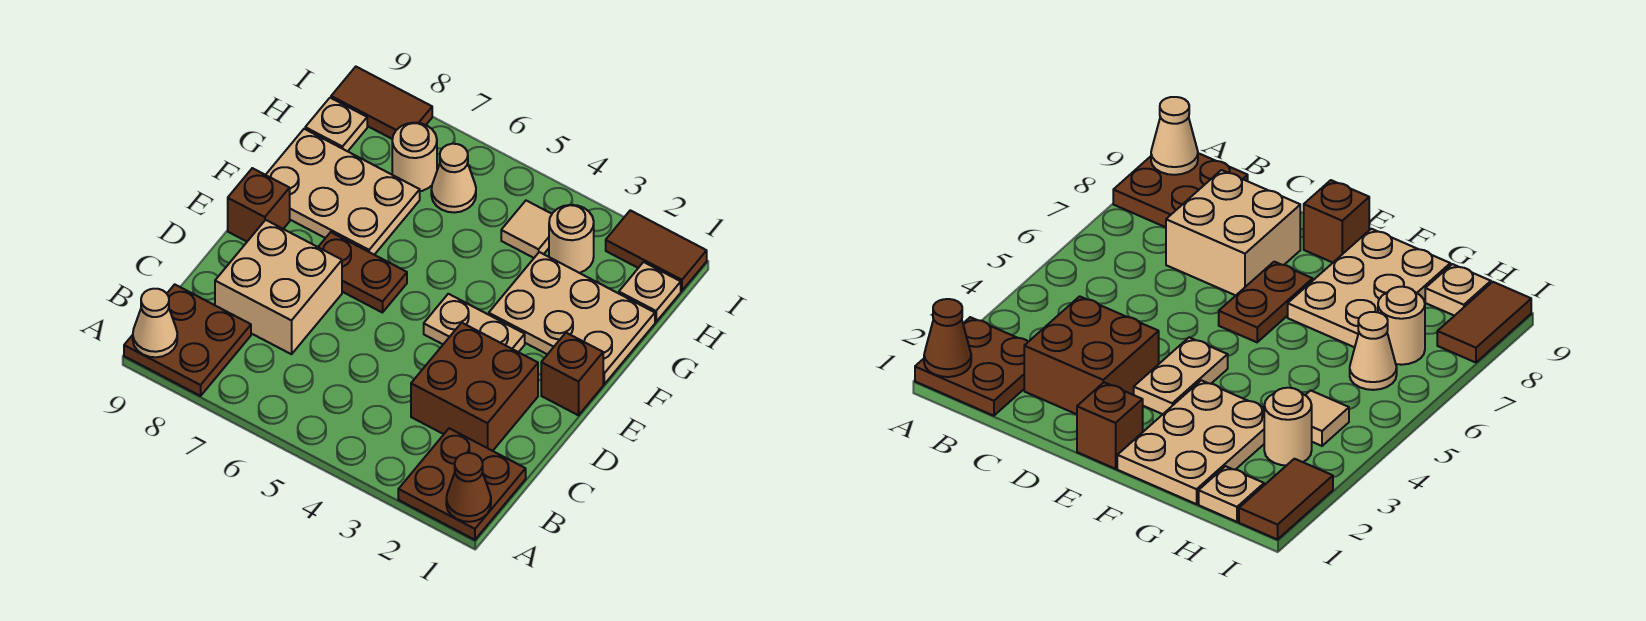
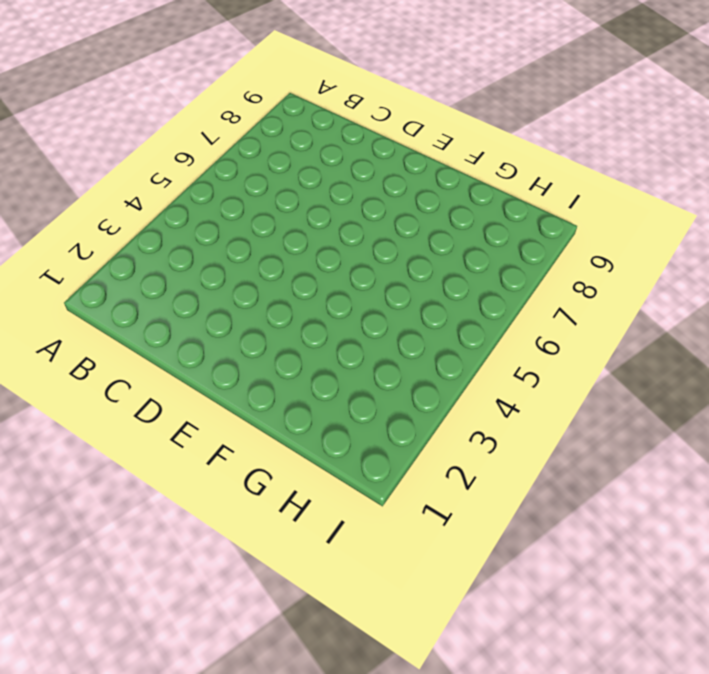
none -> brown plate A1:B2 level 1
none -> brown plate A8:B9 level 1
none -> brown brick C2:D3 level 1

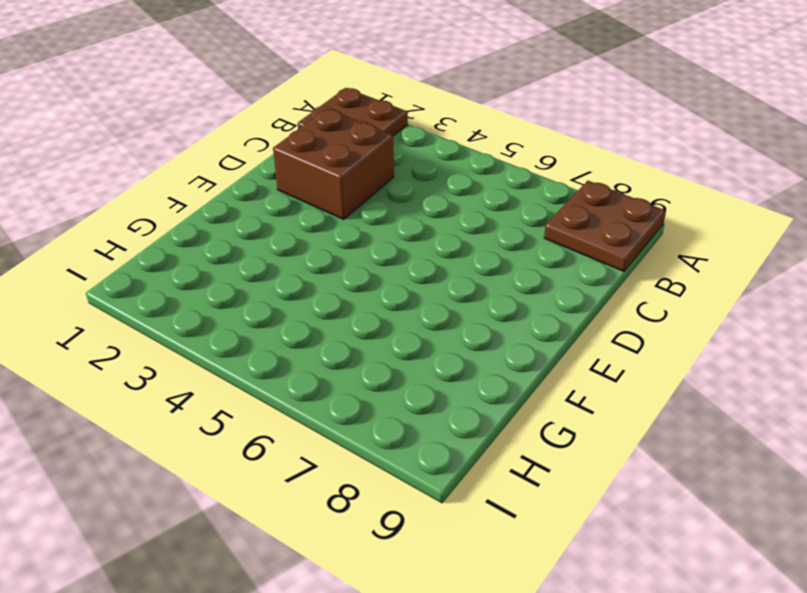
none -> tan brick C7:D8 level 1
none -> brown brick E1 level 1
none -> tan plate E3:E4 level 1

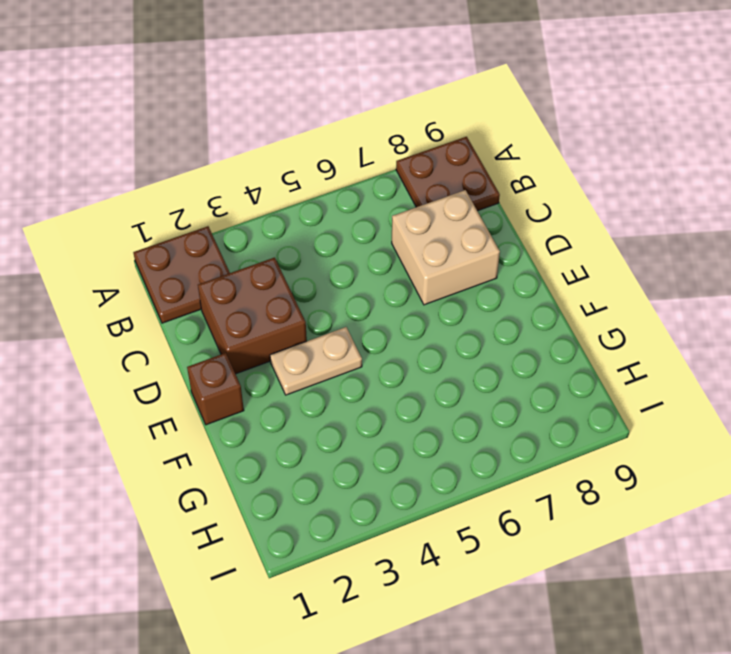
none -> brown plate E6:E7 level 1
none -> brown brick E9 level 1
none -> tan plate F1:G3 level 1

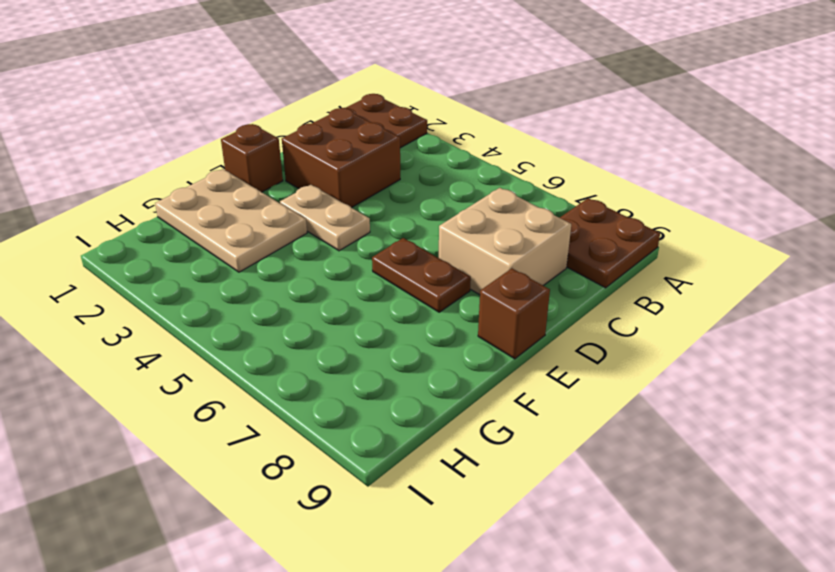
none -> tan plate F7:G9 level 1
none -> tan plate H1 level 1
none -> tan round brick H3 level 1

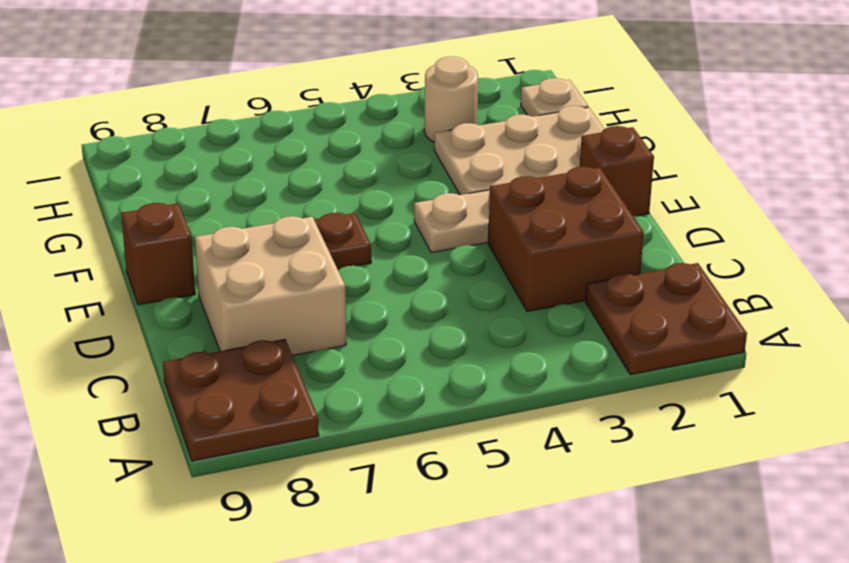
none -> tan plate F7:G9 level 1
none -> tan tile H4 level 1
none -> tan cone H6 level 1

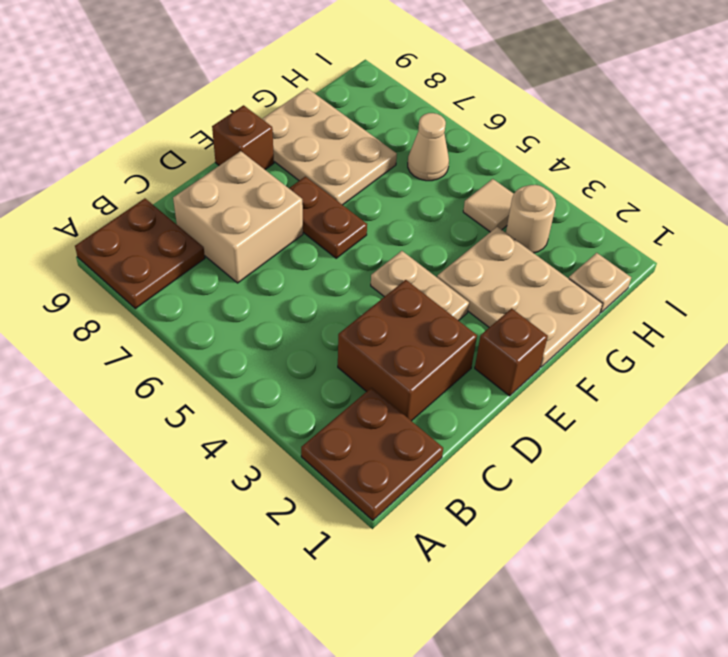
none -> tan round brick H7 level 1
none -> tan plate H9 level 1
none -> brown tile I1:I2 level 1

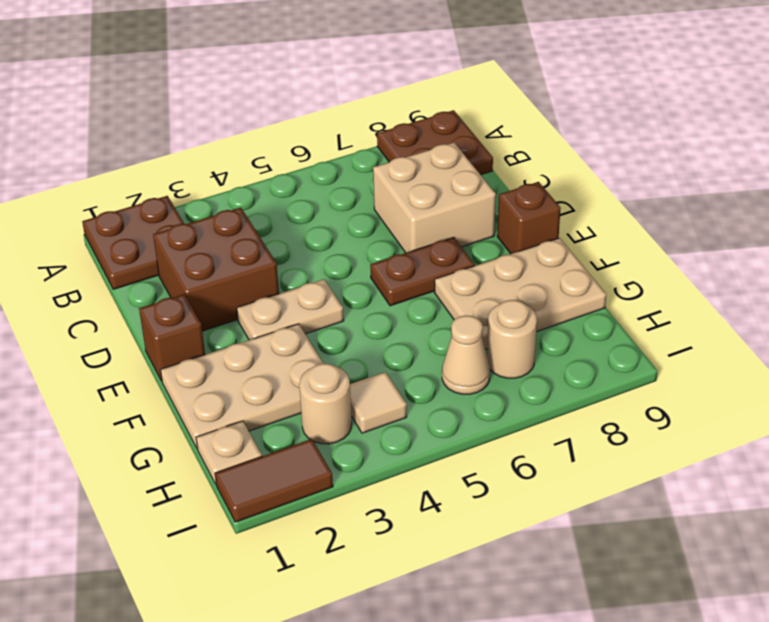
none -> tan plate H9 level 1
none -> brown tile I8:I9 level 1
none -> brown cone A1 level 2

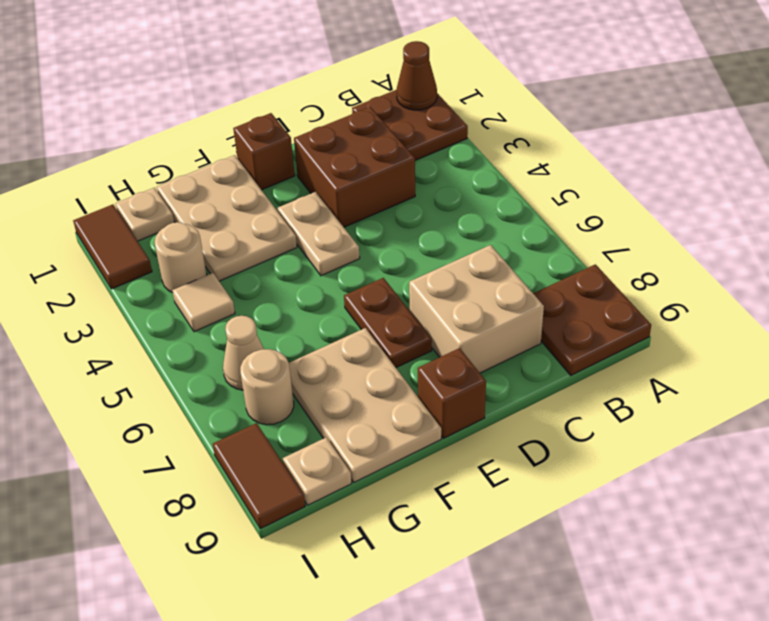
none -> tan cone A9 level 2

